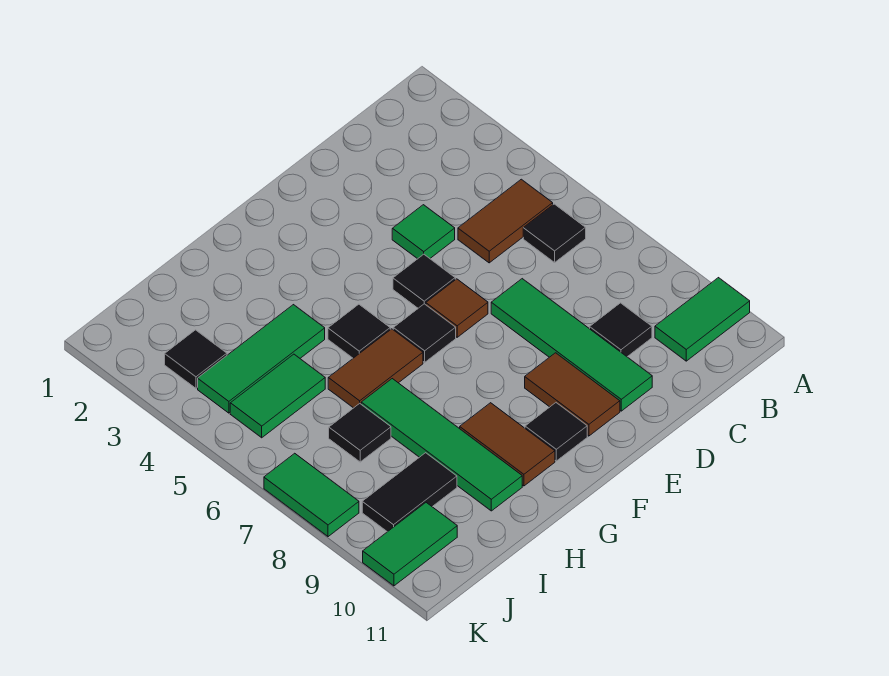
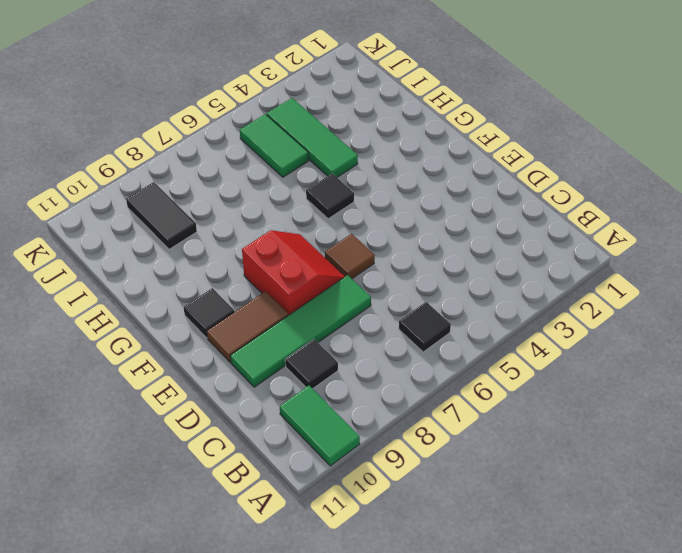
red slope E7:F8 level 1 top 8 -> none
none -> brown tile B5:C5 level 1
none -> green tile D4 level 1
none -> black tile E5 level 1

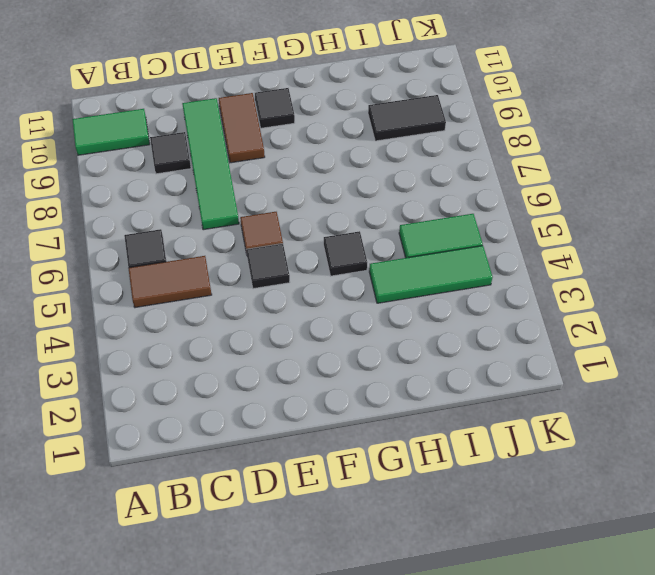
none -> green tile D4 level 1
none -> black tile F6 level 1
none -> brown tile G6:H6 level 1

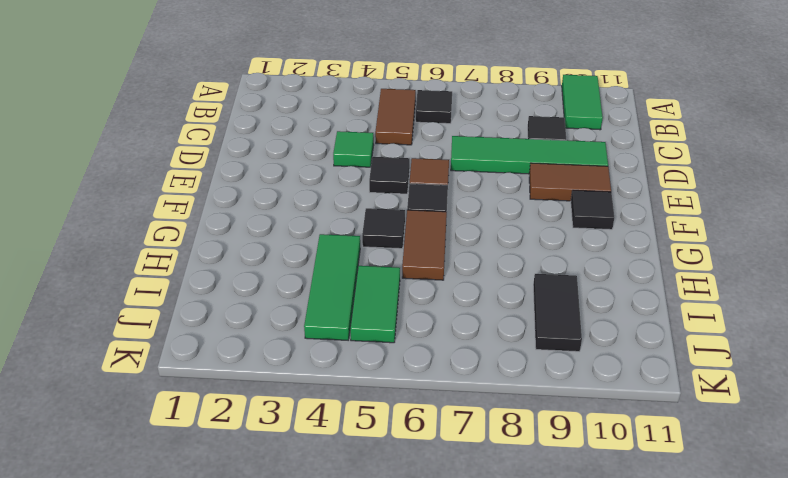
none -> brown tile G9:G10 level 1
none -> green tile H7:H10 level 1
none -> black tile I7 level 1

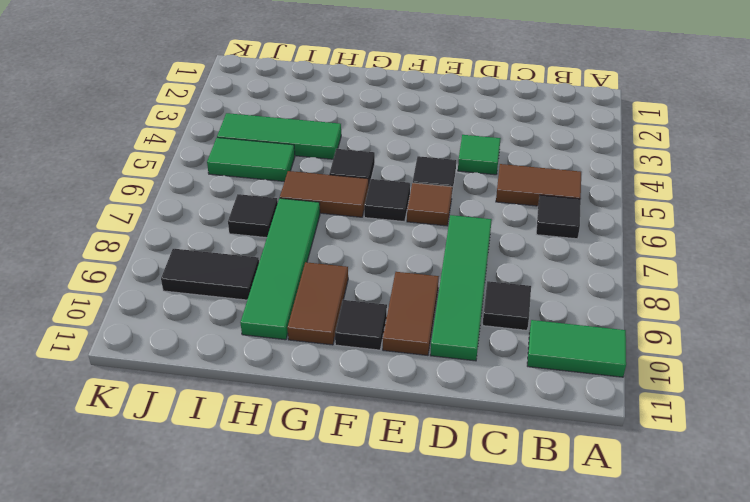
none -> black tile J3 level 1
none -> green tile J10:K10 level 1
none -> green tile K7:K8 level 1

